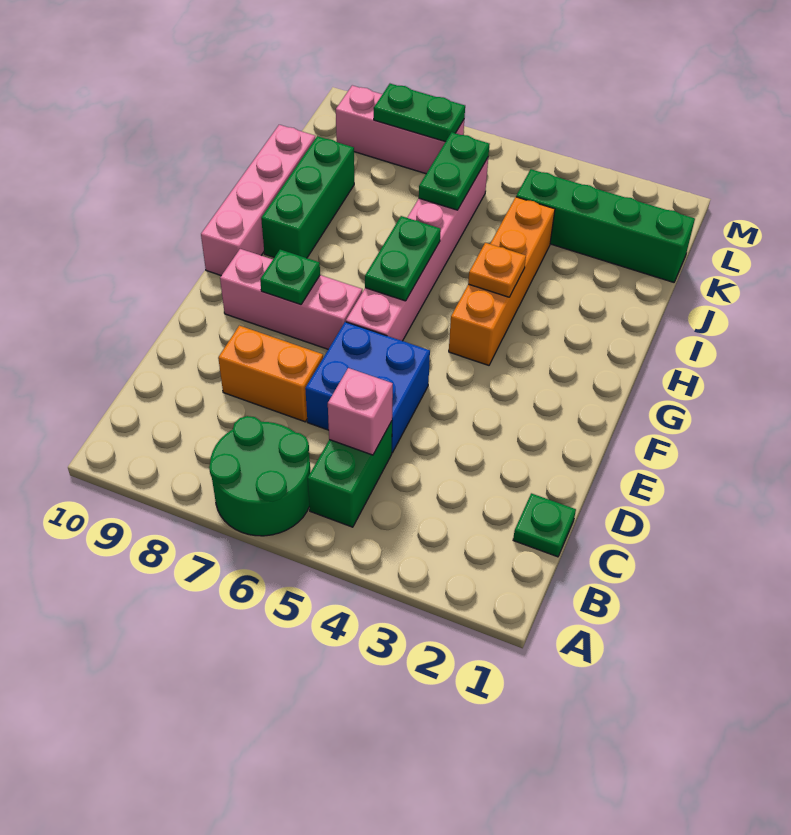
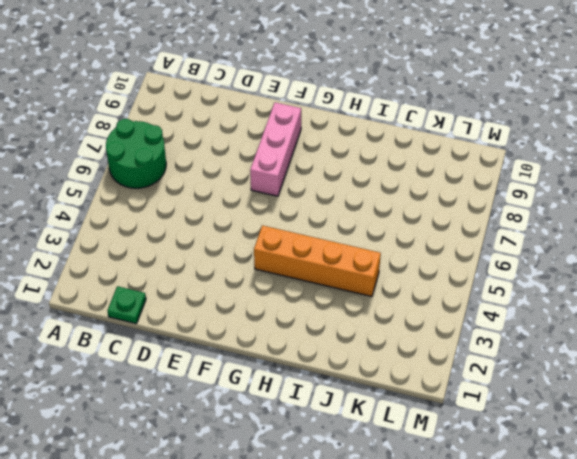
none -> green brick B5:C5 level 1
none -> blue brick D5:E6 level 1
none -> orange brick D7:D8 level 1

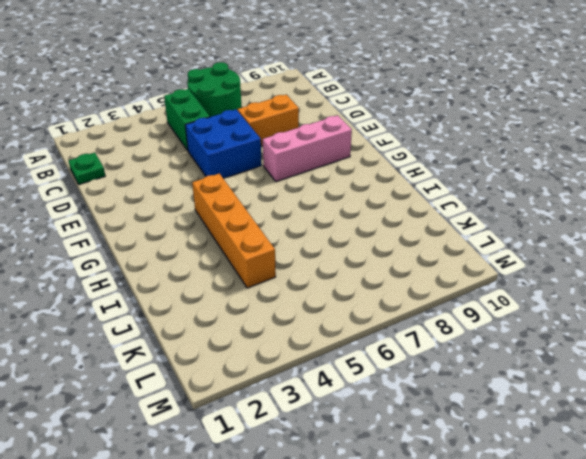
none -> pink brick F6:K6 level 1
none -> pink brick G10:J10 level 1
none -> green brick H9:J9 level 1

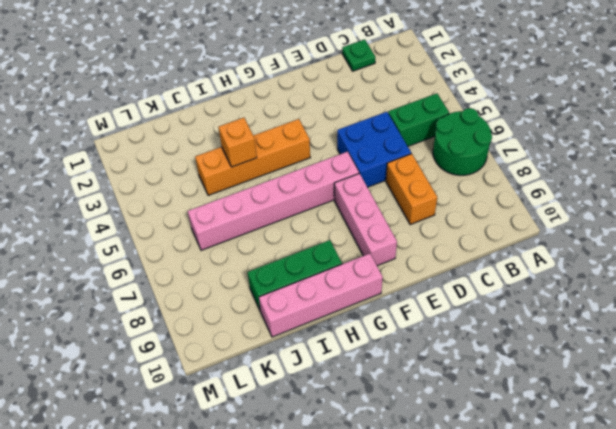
orange brick I4 level 2 -> none
none -> green brick K1:K4 level 1
none -> pink brick L7:L9 level 1
none -> pink brick C5 level 2

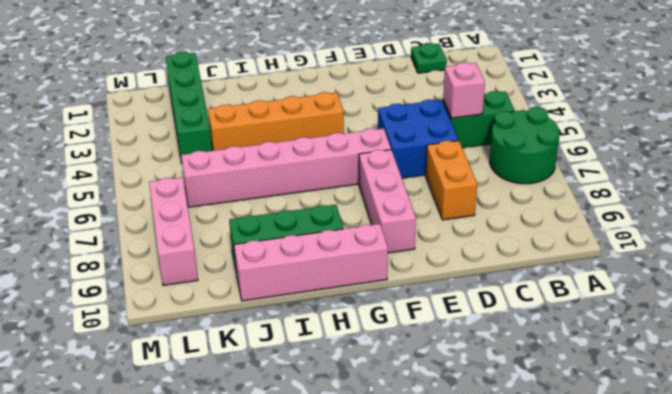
none -> green plate F8 level 2
none -> green plate G6:H6 level 2
none -> orange plate H4 level 2

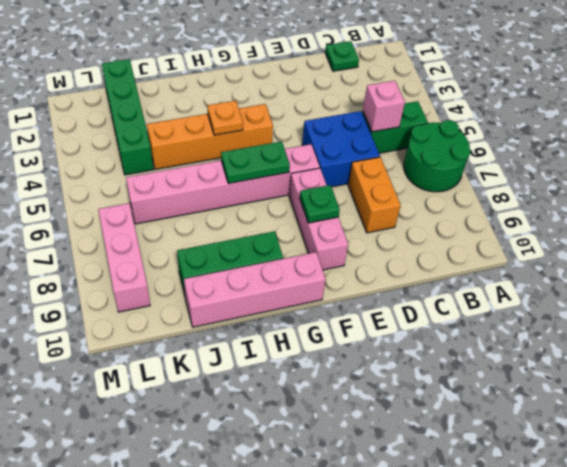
none -> green plate J6:K6 level 2
none -> green plate L7:L8 level 2

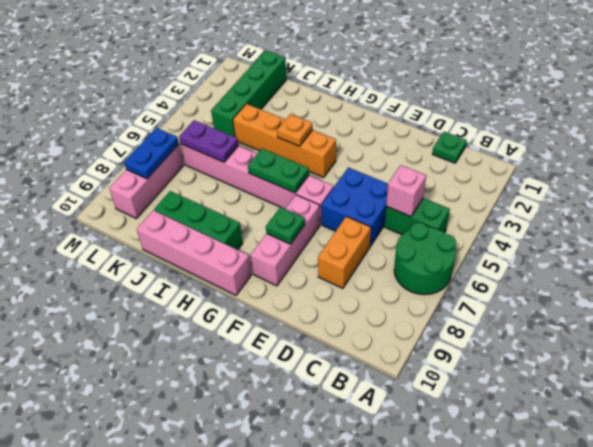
purple plate J6:K6 level 2 -> green plate J6:K6 level 2
blue plate L7:L8 level 2 -> green plate L7:L8 level 2

